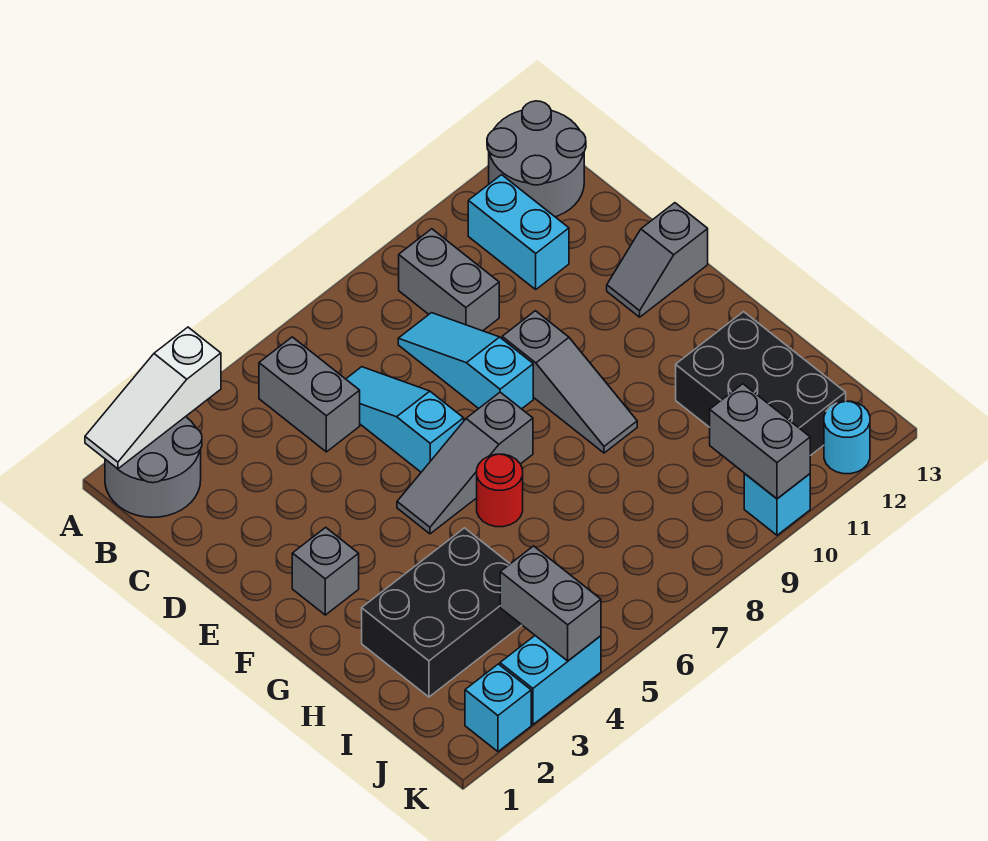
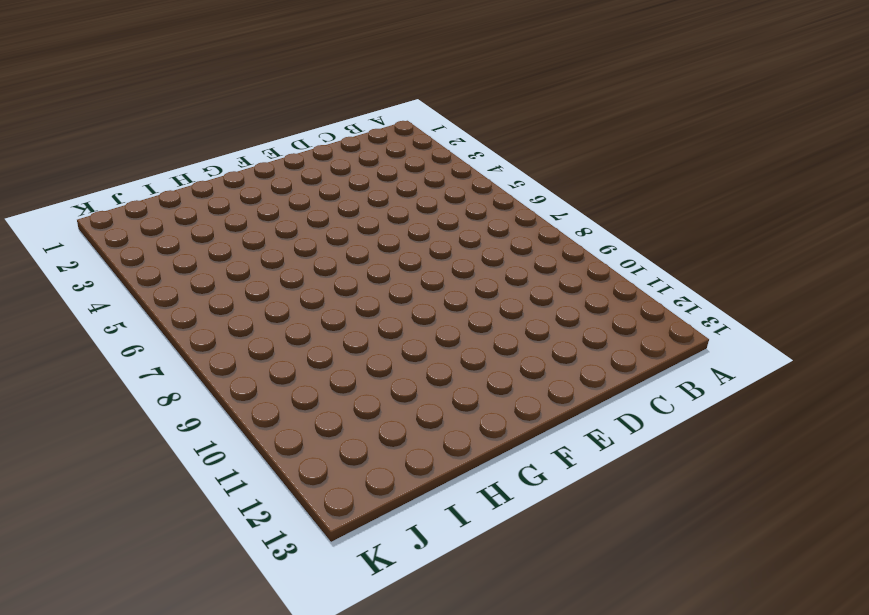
none -> grey round brick A1:B2 level 1
none -> grey round brick A12:B13 level 1
none -> grey brick B5:C5 level 1

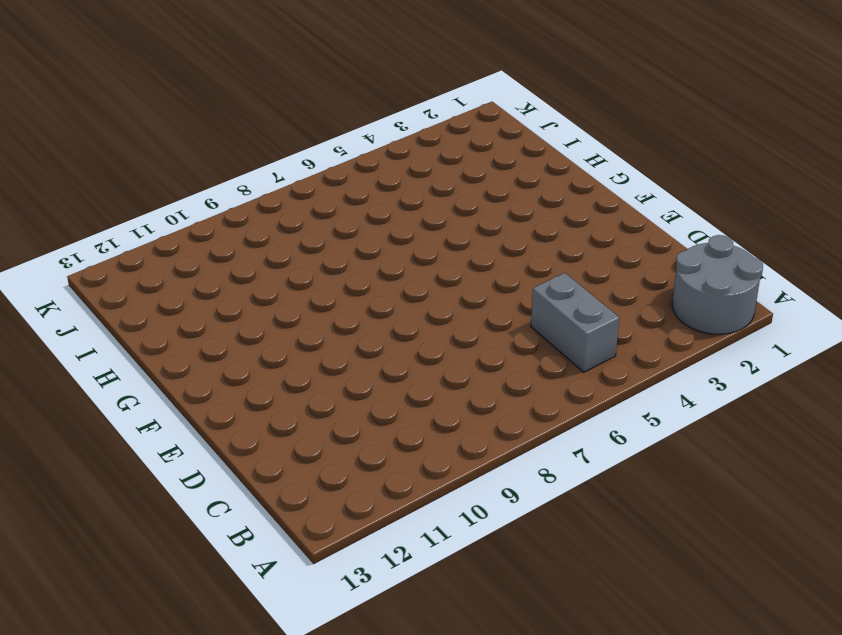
none -> grey round brick A12:B13 level 1
none -> grey brick B9:C9 level 1
none -> cyan brick B11:C11 level 1

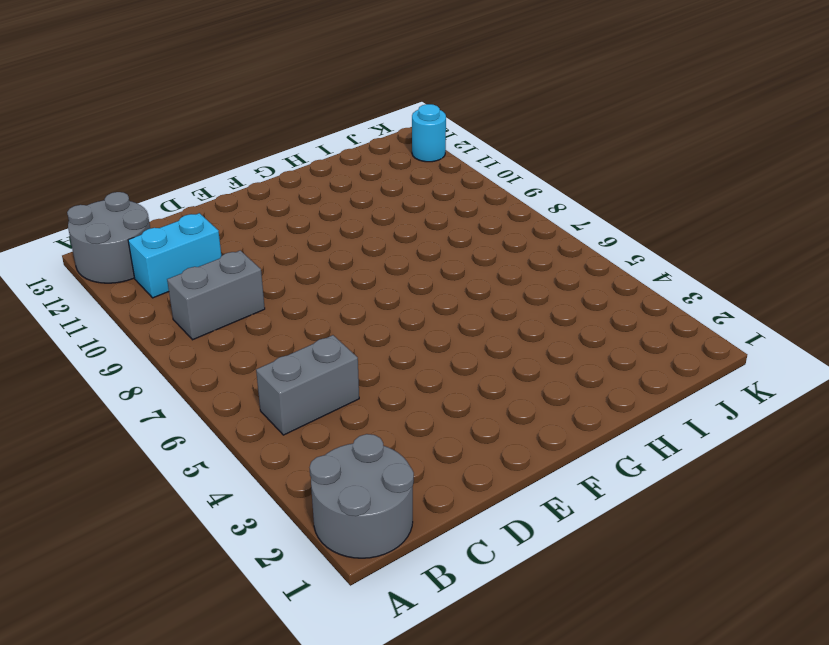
none -> cyan slope C6:E6 level 1 top E
none -> cyan slope C8:E8 level 1 top E
none -> grey slope E9:G9 level 1 top E

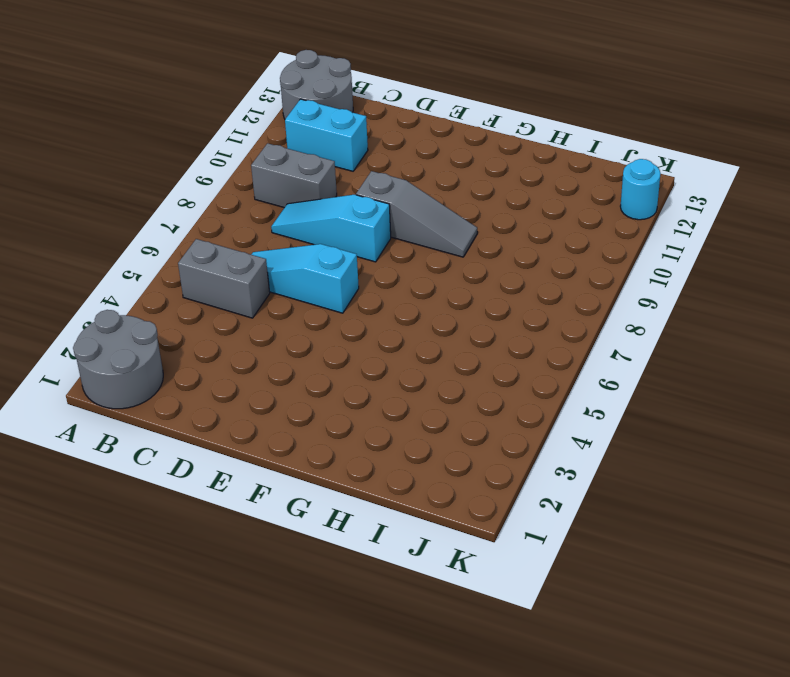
none -> grey slope E12:E13 level 1 top 13
none -> grey brick F2 level 1
none -> grey slope F5:F7 level 1 top 7

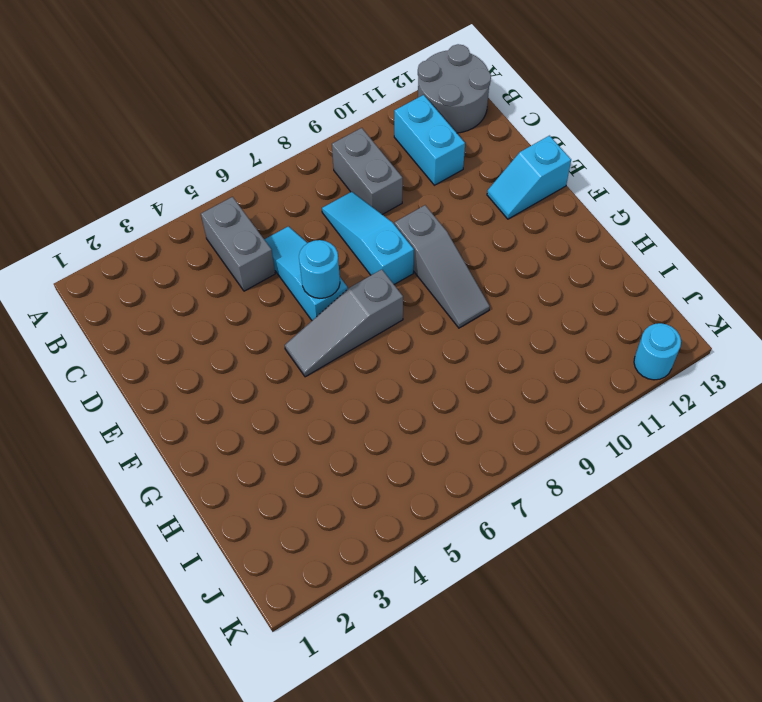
cyan round brick E6 level 2 -> none
cyan slope E12:E13 level 1 top 13 -> grey slope E12:E13 level 1 top 13
none -> grey round brick A1:B2 level 1
none -> grey brick F2 level 1
none -> red round brick G6 level 1

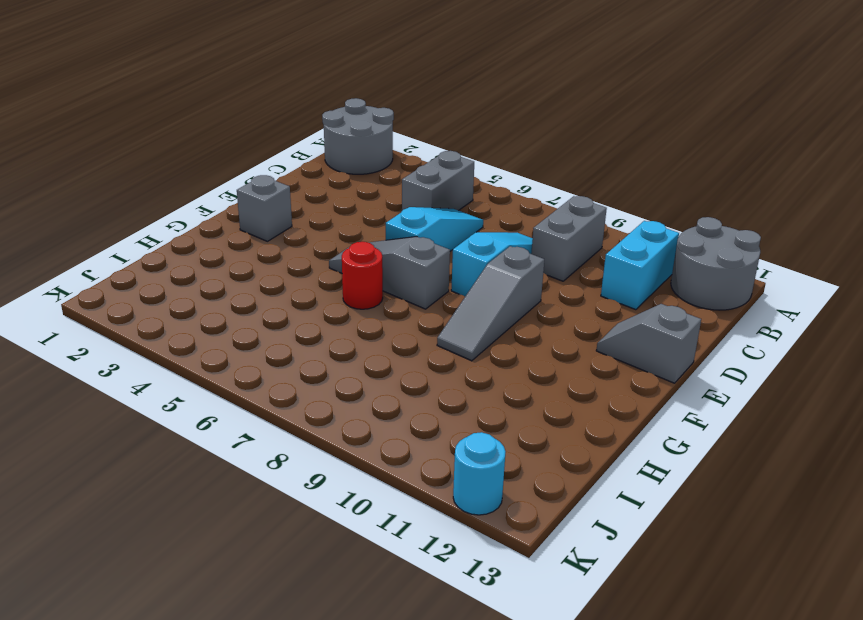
none -> black brick H2:I4 level 1
none -> black brick H11:J12 level 1
none -> cyan brick K2 level 1

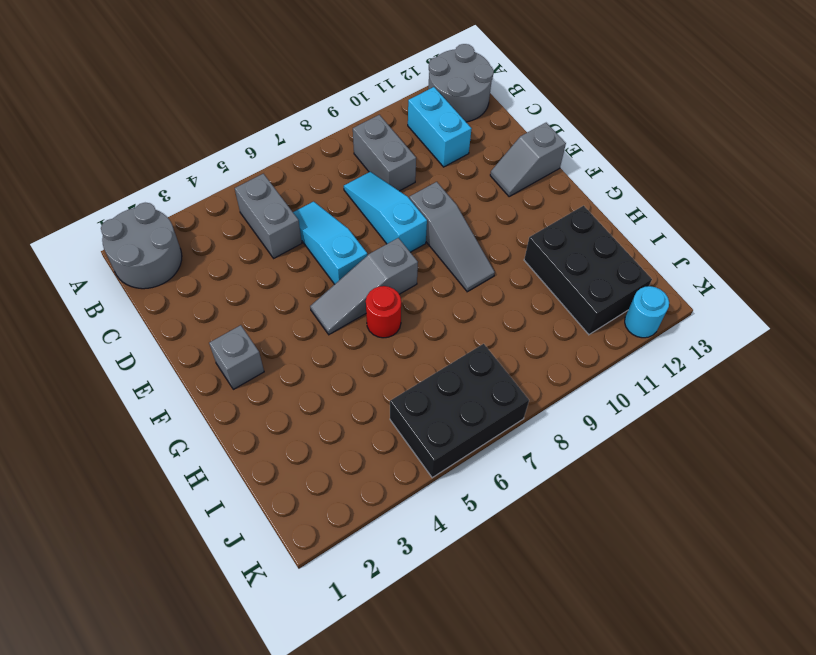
black brick J5:K7 level 1 -> black brick H2:I4 level 1
none -> cyan brick K2 level 1
none -> cyan brick K3:K4 level 1
none -> cyan brick K10 level 1

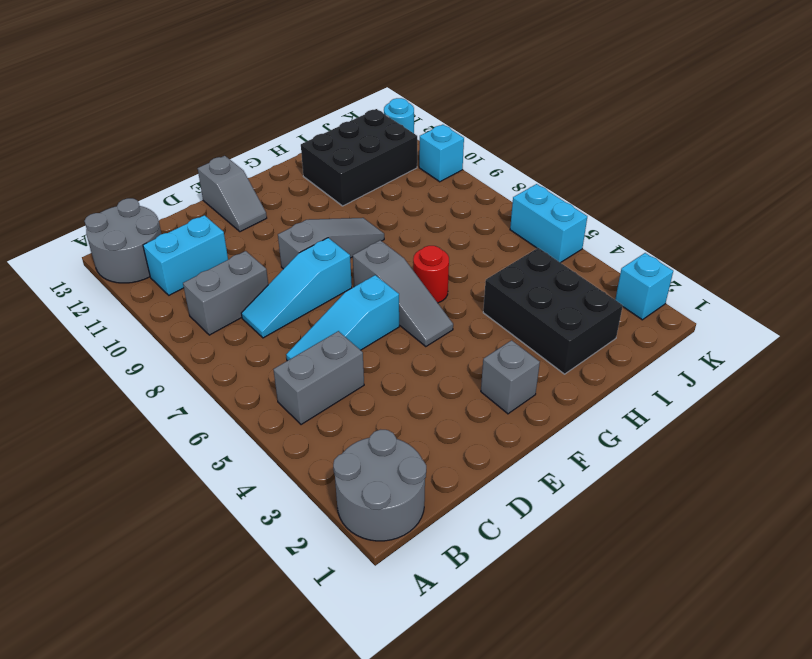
cyan brick K5:K6 level 1 -> cyan brick K3:K4 level 1
none -> white slope A1:A3 level 2 top 3
none -> grey brick J4:K4 level 2
none -> grey brick J10:K10 level 2

